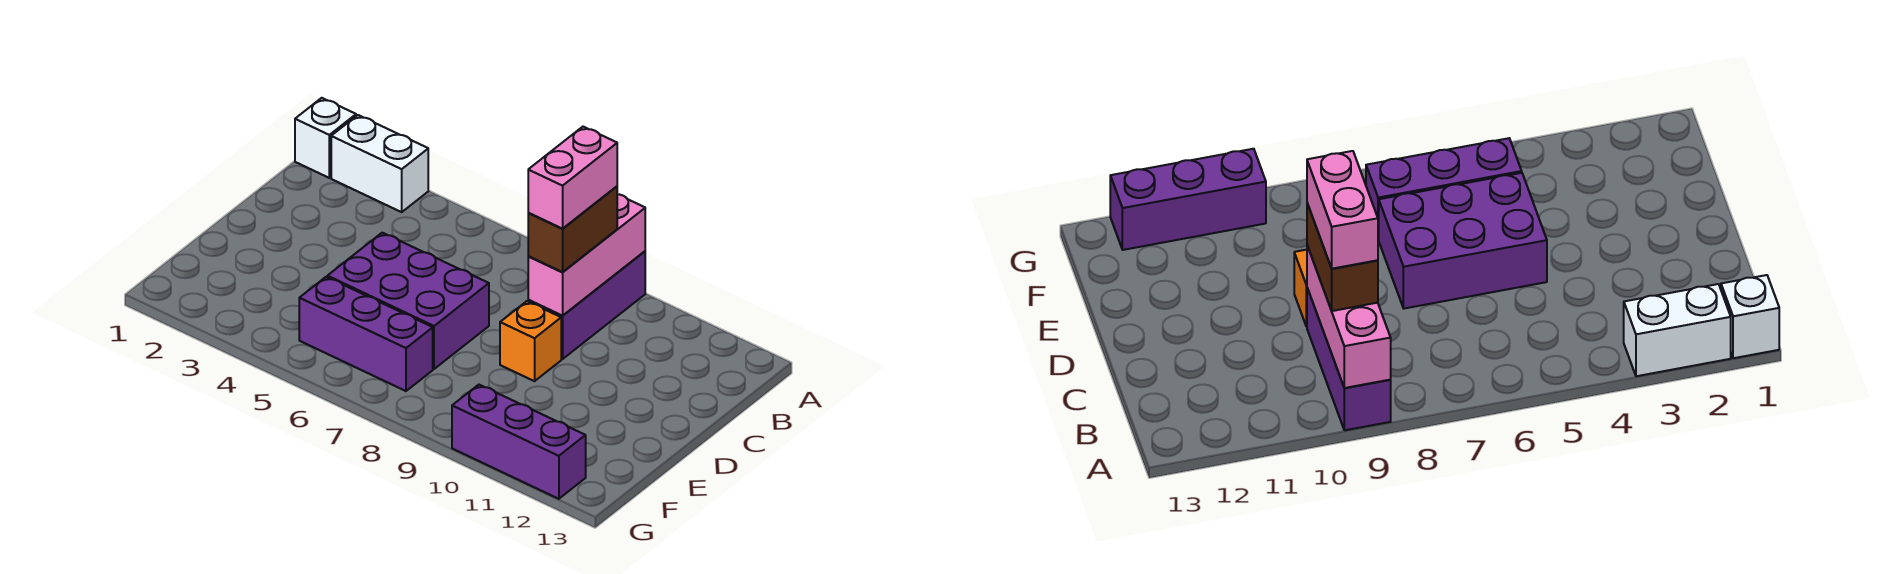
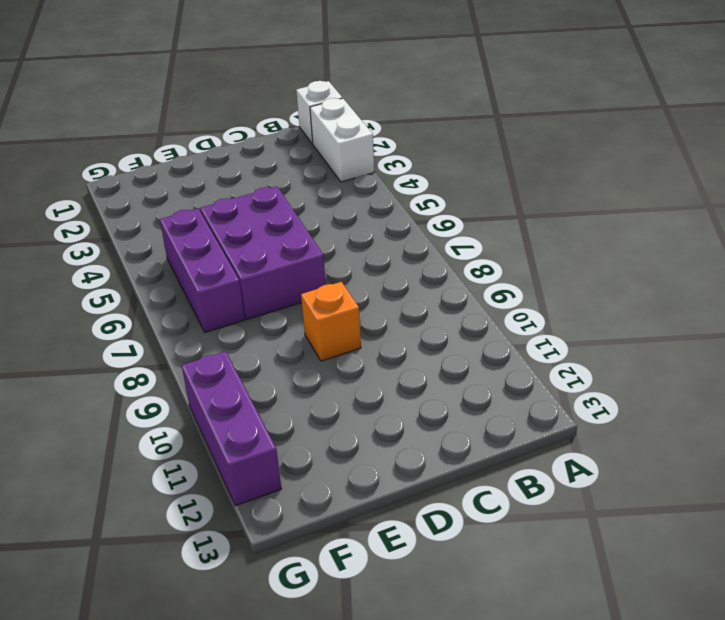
none -> purple brick A9:C9 level 1
none -> pink brick A9:C9 level 2

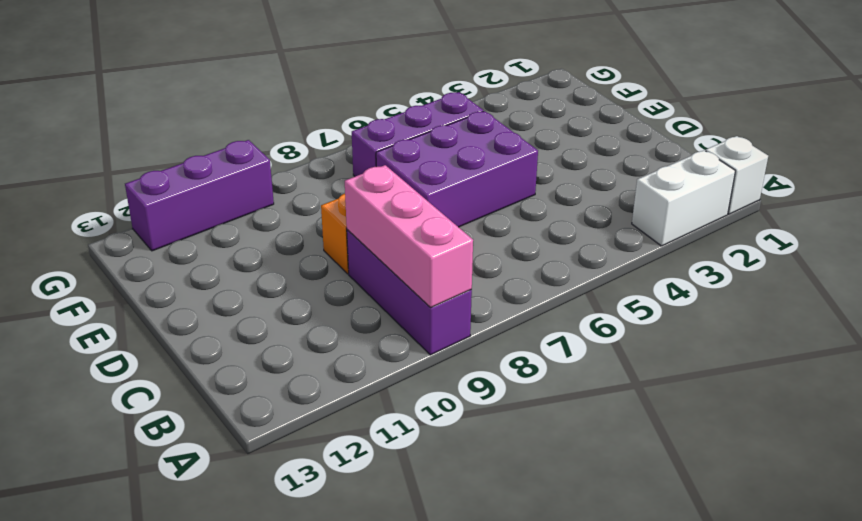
none -> brown brick B9:C9 level 3
none -> pink brick B9:C9 level 4

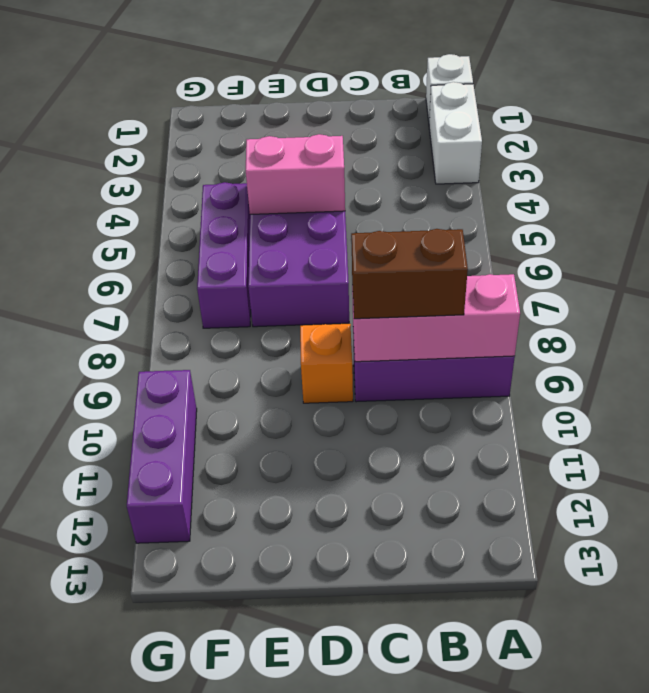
pink brick D5:E5 level 2 -> pink brick B9:C9 level 4

